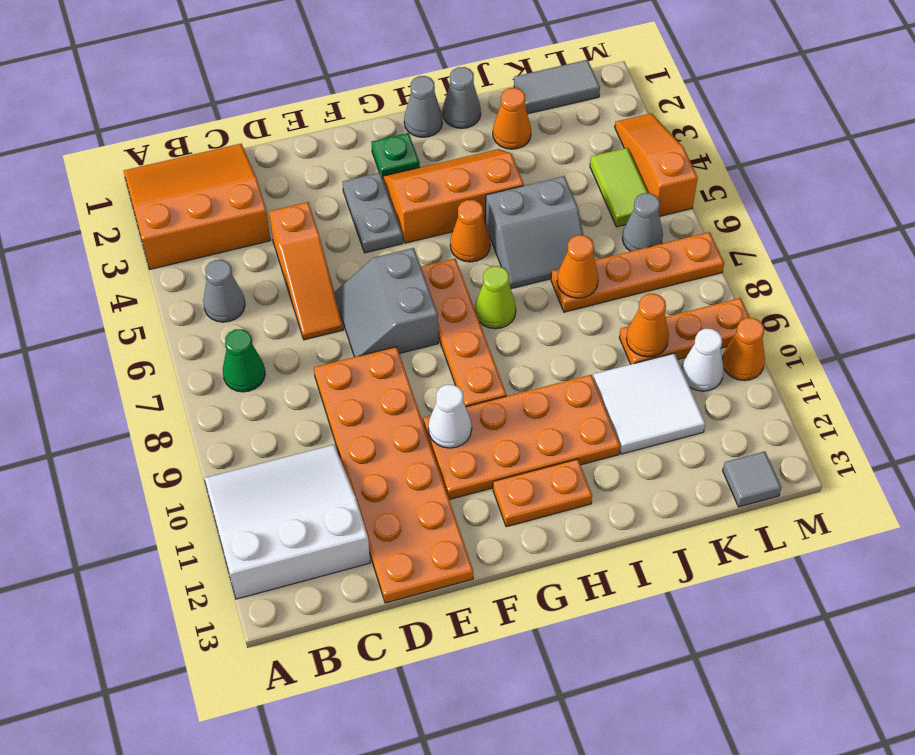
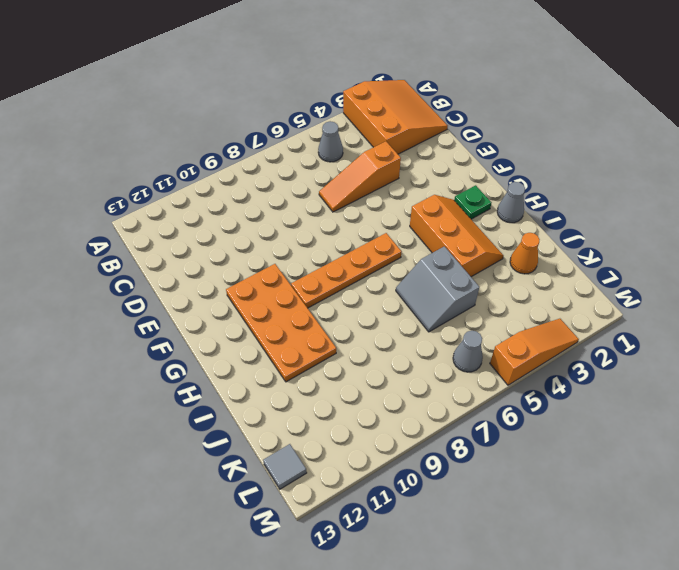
none -> white slope A10:C12 level 1 top 12
none -> green cone B7 level 1
none -> orange plate D8:E13 level 1
none -> grey slope E6:F7 level 1 top F

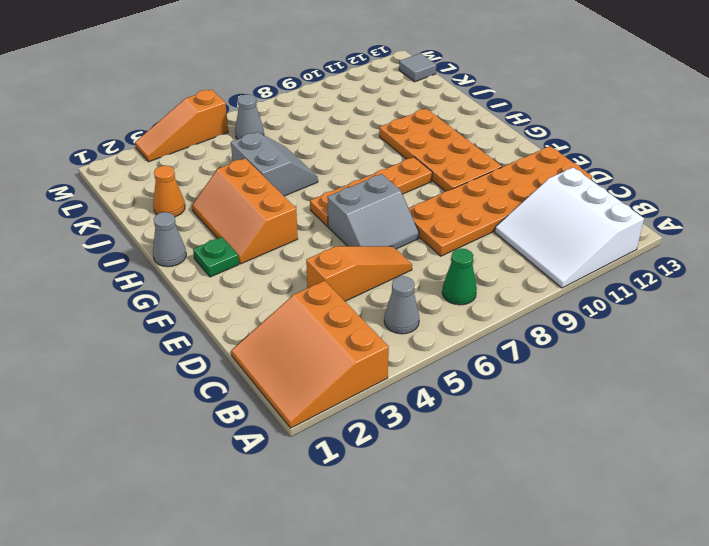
none -> grey plate F3:F4 level 1
none -> orange plate G12:H12 level 1
none -> orange cone H5 level 1
none -> lime cone H7 level 1

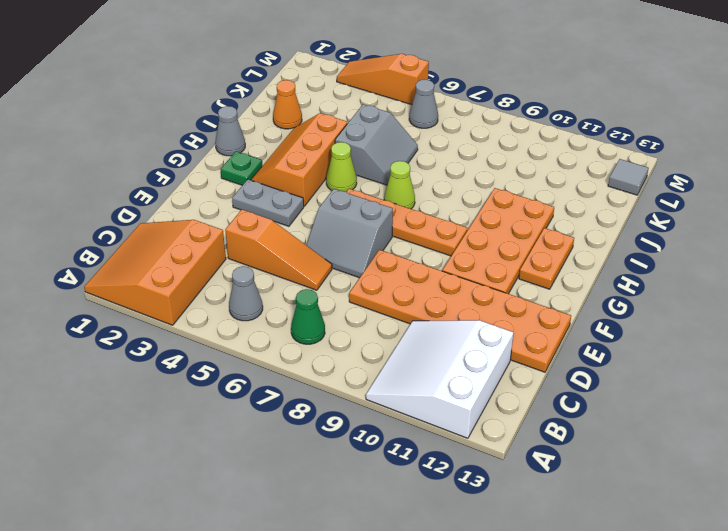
lime cone H5 level 1 -> orange cone H5 level 1
none -> grey cone I1 level 1
none -> orange plate J7:M7 level 1
none -> white tile J10:K11 level 1
none -> grey tile K1:L1 level 1

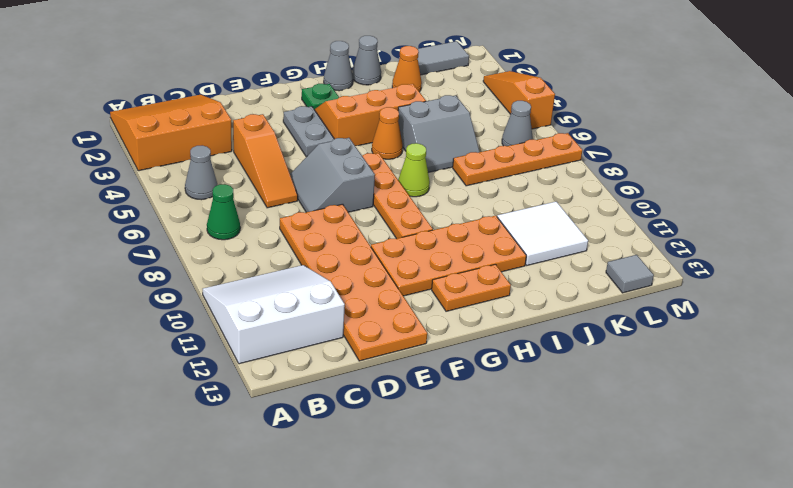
none -> orange plate K9:M9 level 1
none -> lime tile L4:L5 level 1
none -> white cone L10 level 1
none -> orange cone M10 level 1

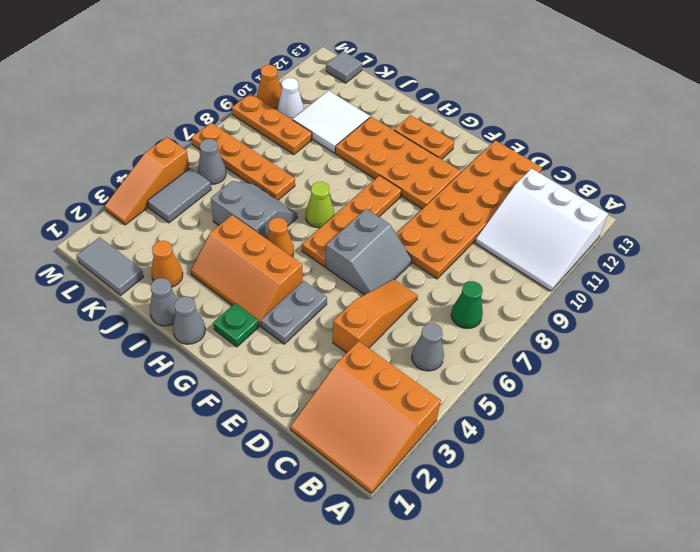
grey tile L4:L5 level 1 -> lime tile L4:L5 level 1
none -> white cone F10 level 2
none -> orange cone J7 level 2
none -> orange cone K9 level 2

